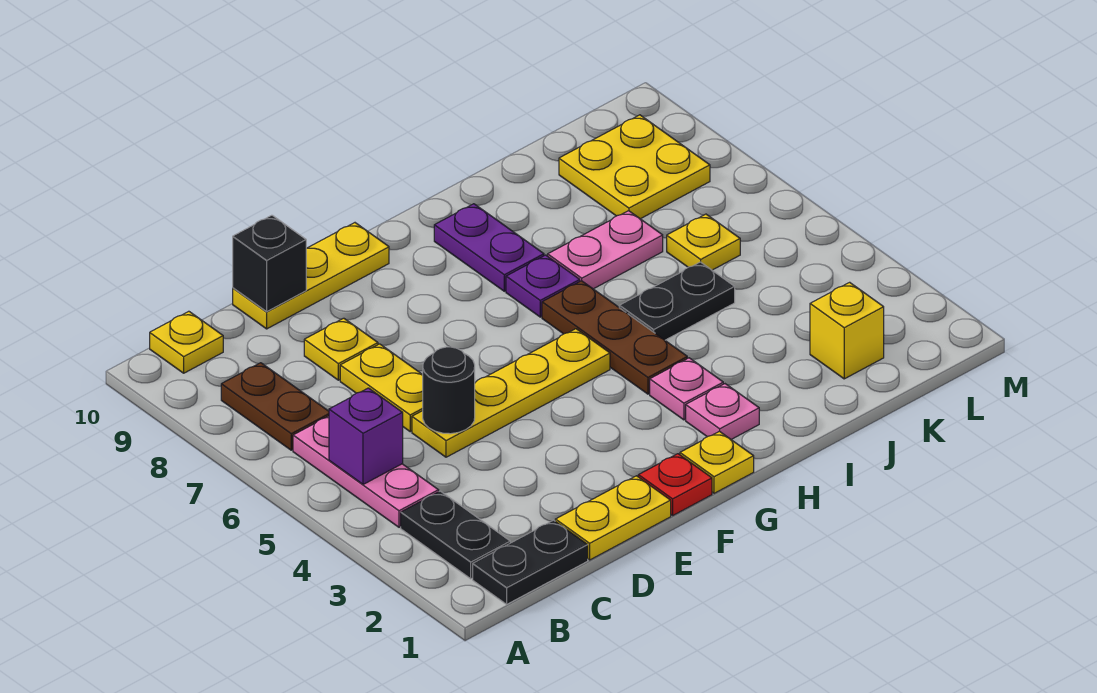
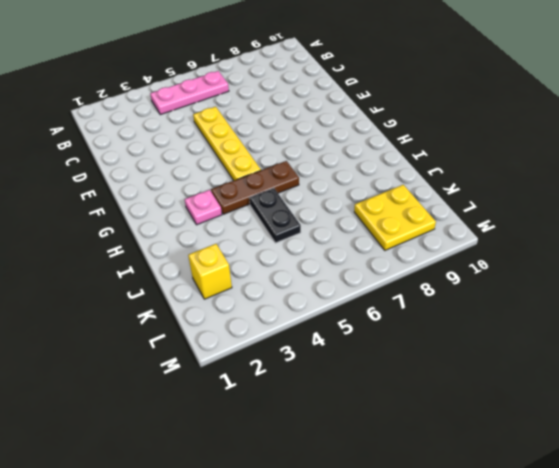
none -> black plate B1:C1 level 1
none -> black plate B2:B3 level 1
none -> brown plate B7:B8 level 1

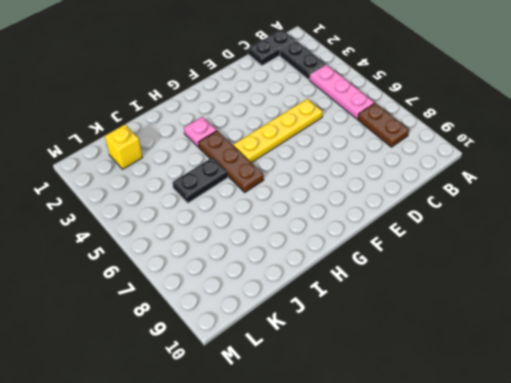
none -> yellow plate B10 level 1
none -> yellow plate D1:E1 level 1
none -> yellow plate D6:D7 level 1

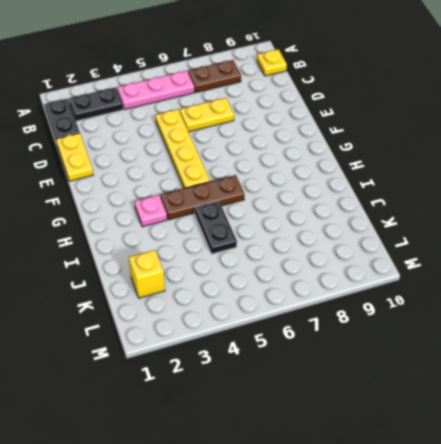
none -> yellow plate D8 level 1
none -> yellow plate D10:F10 level 1
none -> red plate F1 level 1

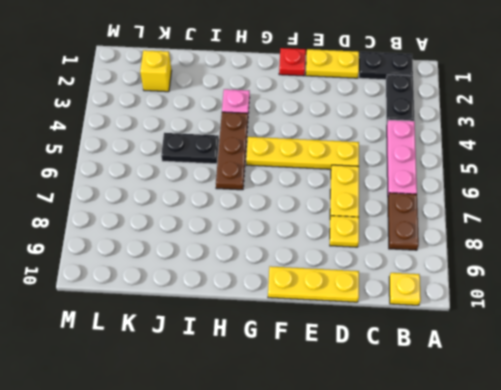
none -> yellow plate G1 level 1
none -> pink plate H2 level 1
none -> purple plate H7 level 1

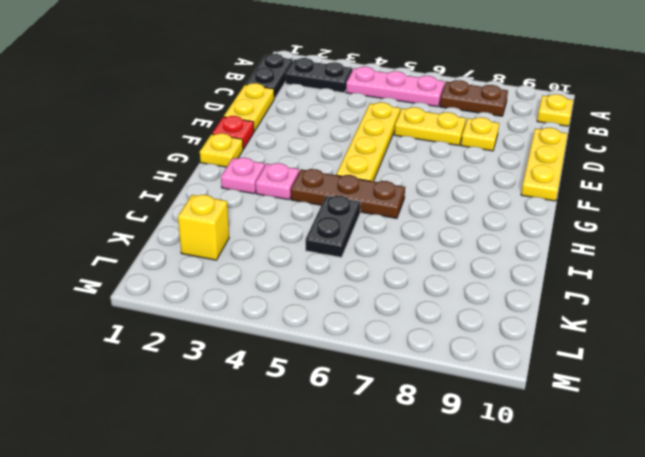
none -> purple plate H7 level 1
none -> purple plate H8:H9 level 1
none -> pink plate I7:J7 level 1

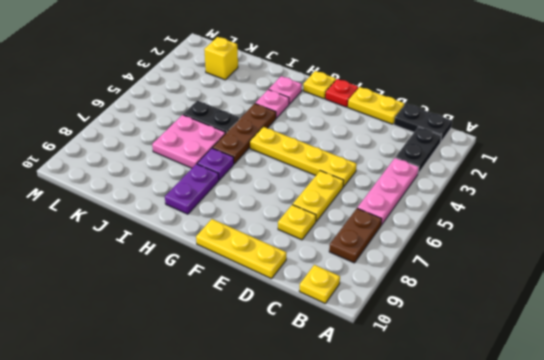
pink plate I6:J7 level 1 -> pink plate I7:J7 level 1
none -> yellow plate K6 level 1
none -> yellow plate K8:L9 level 1
none -> purple brick B5 level 2

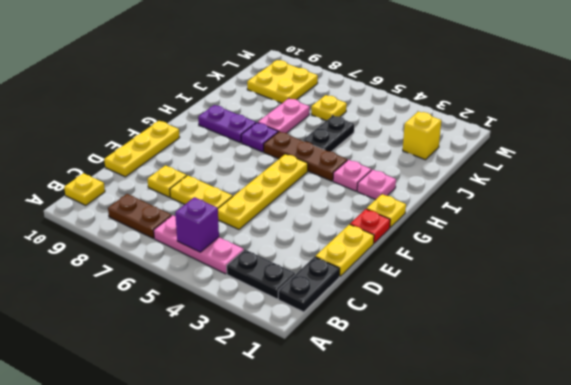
none -> black round brick D5 level 2
none -> black brick D10 level 2

